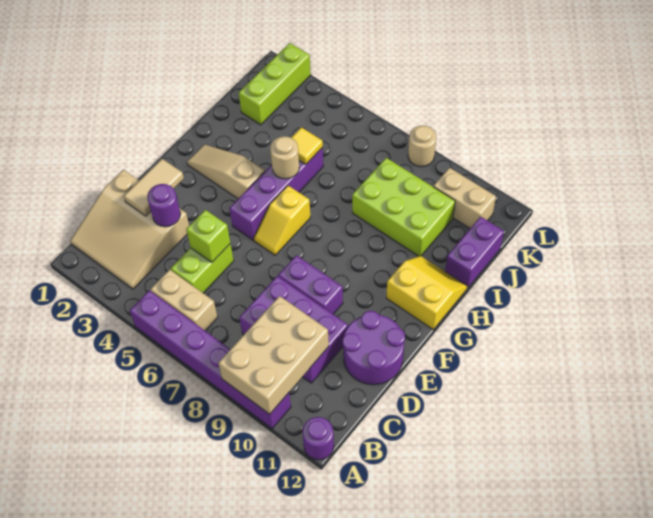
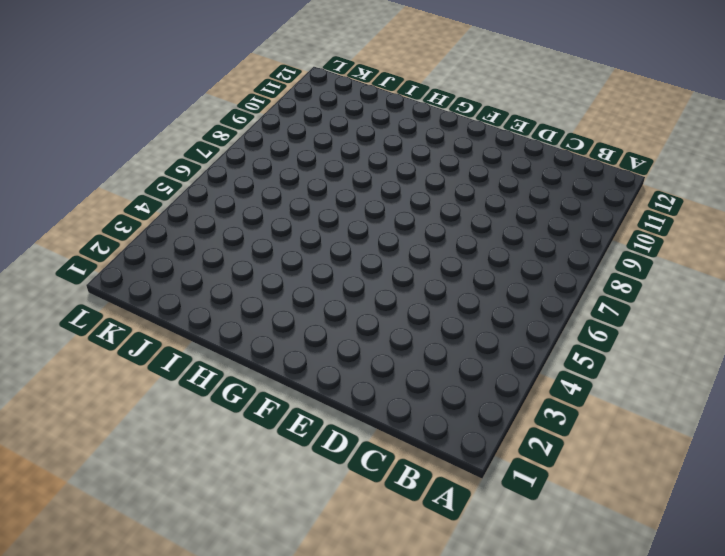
none -> purple brick A5:A10 level 1
none -> purple round brick A12 level 1
none -> tan slope B1:D3 level 1 top D

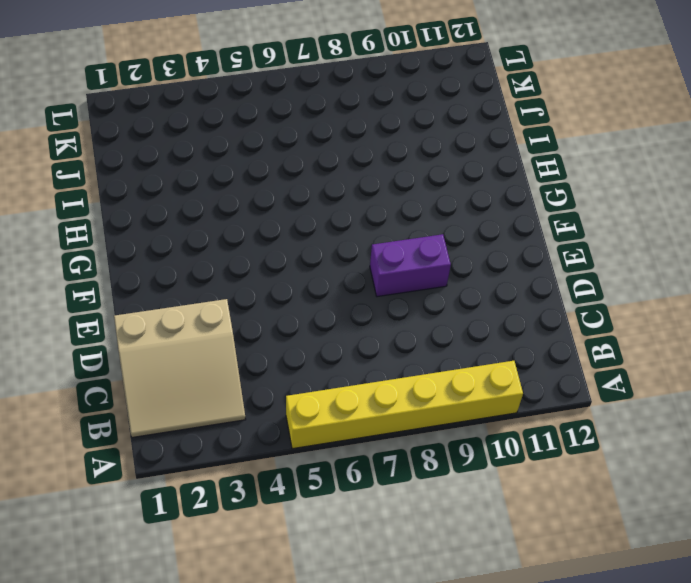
yellow brick A5:A10 level 1 -> purple brick A5:A10 level 1
none -> purple round brick A12 level 1
none -> tan brick B5:B6 level 1
none -> lime brick C5:D5 level 1

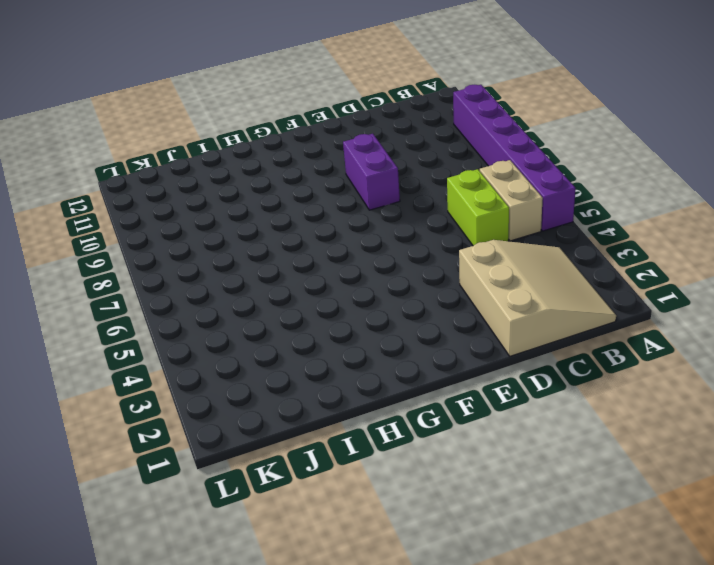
lime brick C5:C6 level 1 -> lime brick C5:D5 level 1
none -> purple round brick A12 level 1
none -> purple brick C8:D10 level 1
none -> purple round brick D11:E12 level 1

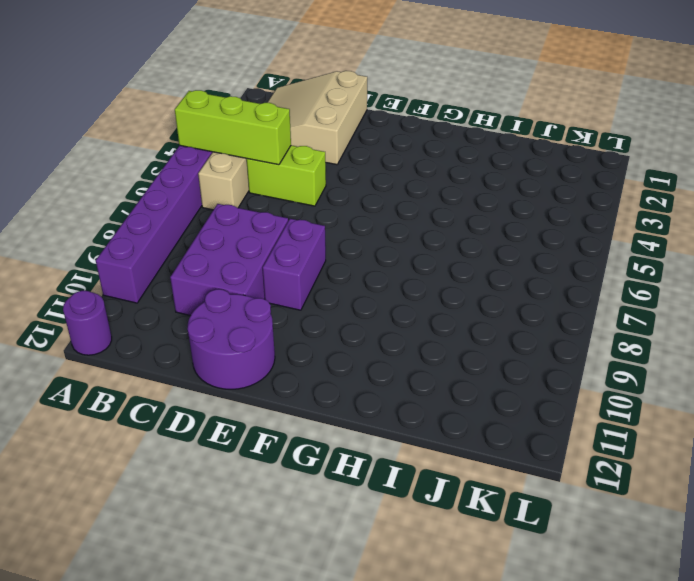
lime brick A5:C5 level 2 -> lime brick J2:L2 level 1
none -> purple brick F5:I5 level 1
none -> yellow slope F6:G6 level 1 top G
none -> tan slope G2:G4 level 1 top 4

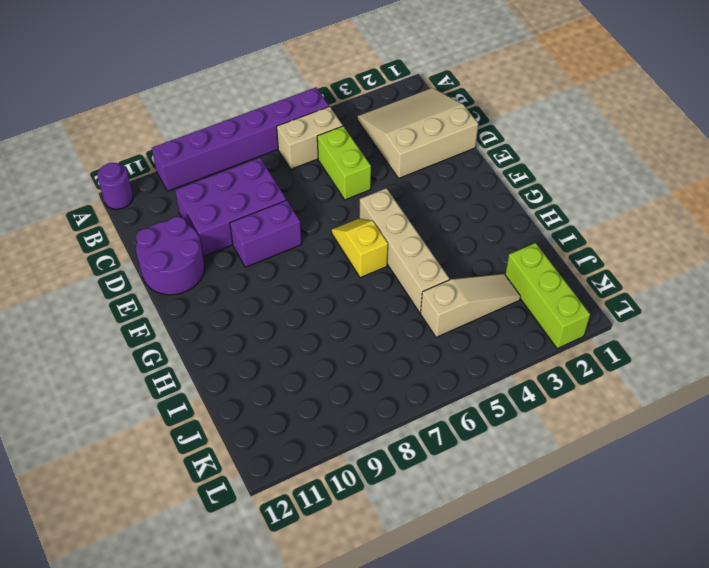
tan brick F5:I5 level 1 -> purple brick F5:I5 level 1
tan slope J3:J5 level 1 top 5 -> tan slope G2:G4 level 1 top 4
none -> yellow slope G11:H12 level 1 top G
none -> lime brick I8:J10 level 1
none -> purple brick I12:J12 level 1

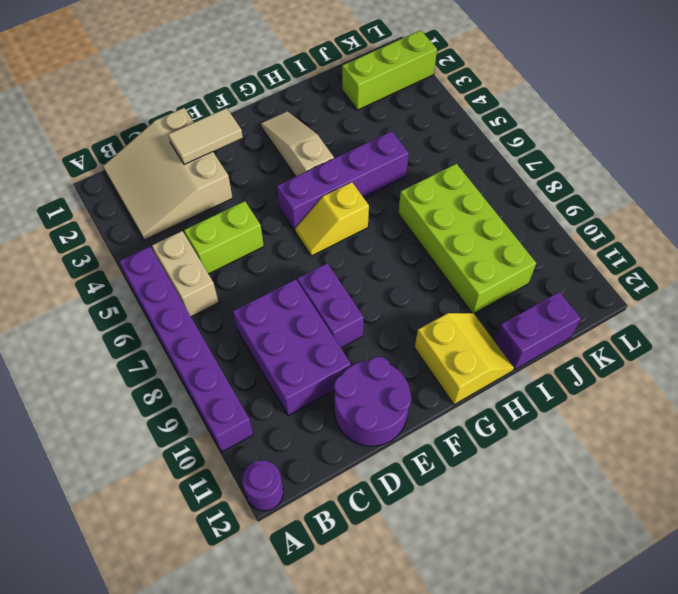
lime brick I7:J10 level 1 -> lime brick I8:J10 level 1
none -> tan brick K10:K11 level 1
none -> tan round brick L8 level 1
none -> tan brick A9:C10 level 2

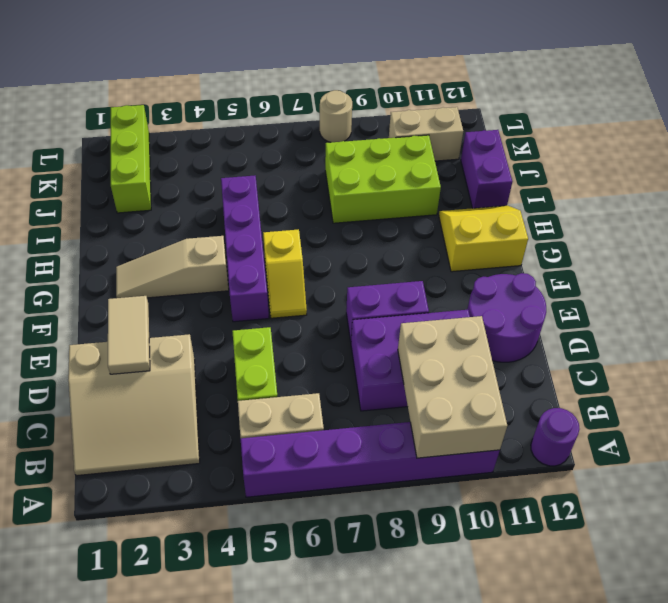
none -> purple round brick D3 level 2
none -> lime brick D5 level 2
none -> tan round brick H5 level 2

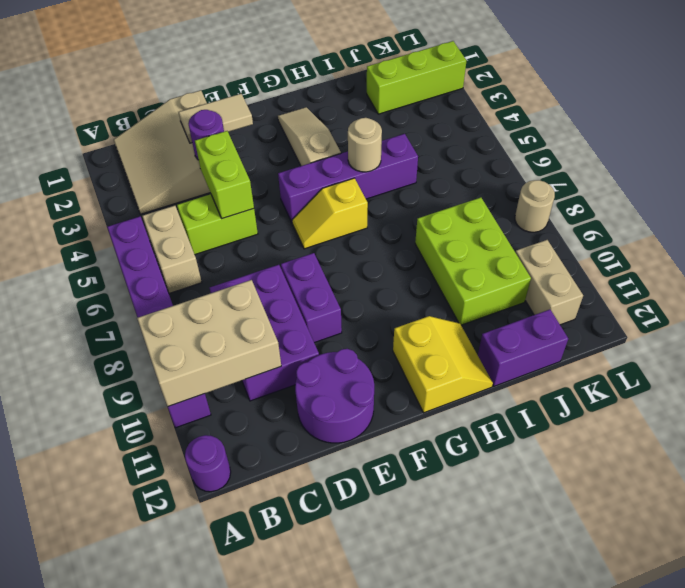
lime brick D4:D5 level 2 -> lime brick D5 level 2
none -> yellow tile I5 level 2

